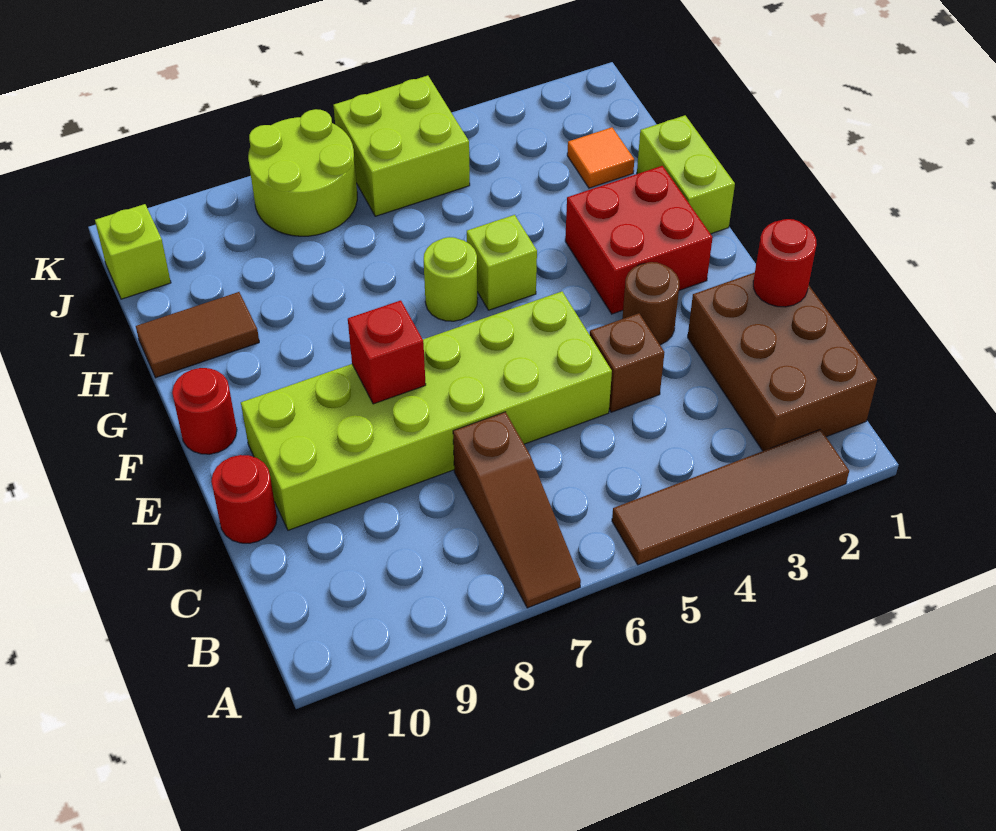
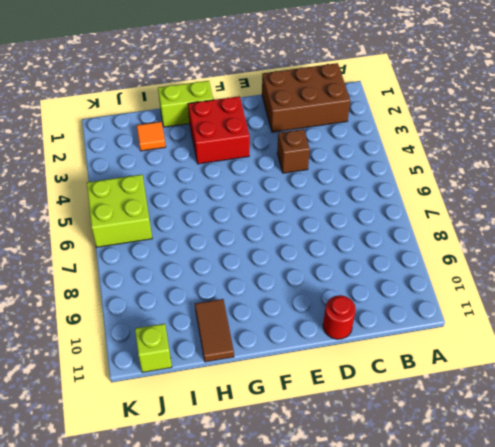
none -> brown tile A2:A5 level 1
none -> brown slope A7:C7 level 1 top C
none -> lime brick D5:E10 level 1

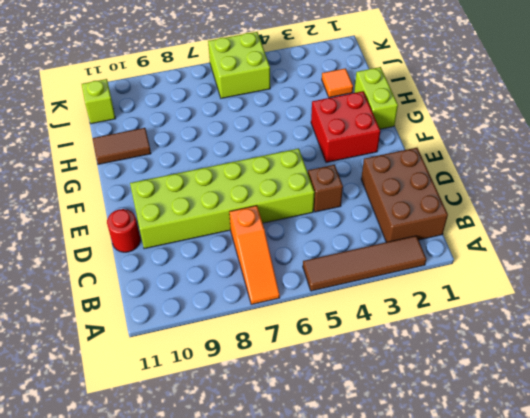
orange slope A7:C7 level 1 top C -> brown slope A7:C7 level 1 top C
none -> brown round brick E3 level 1
none -> red round brick F11 level 1
none -> lime brick G5 level 1

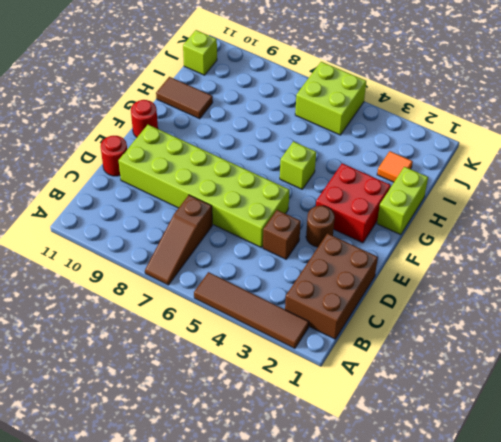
none -> lime round brick G6 level 1
none -> lime round brick J7:K8 level 1
none -> red round brick D1 level 2

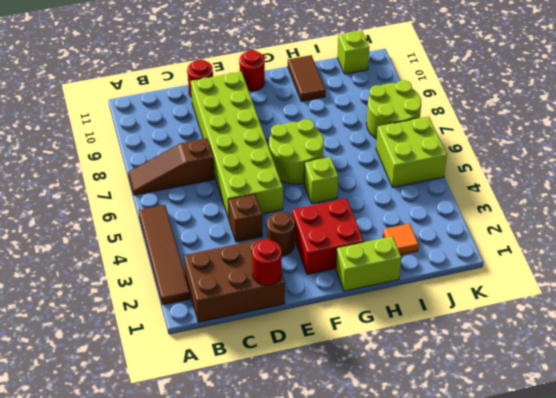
lime round brick F6:G7 level 1 -> lime round brick G6 level 1
none -> red brick E8 level 2

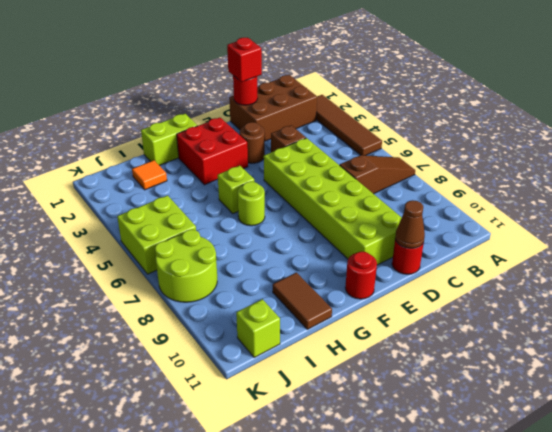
red brick D1 level 3 -> red brick E8 level 2
brown cone D11 level 2 -> none

